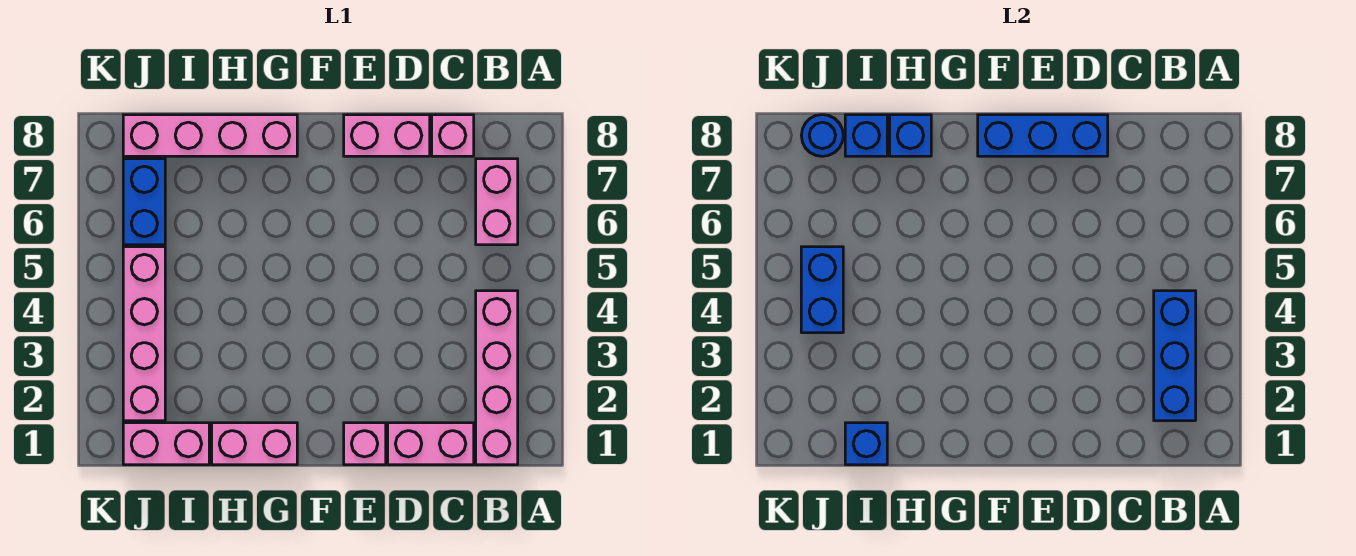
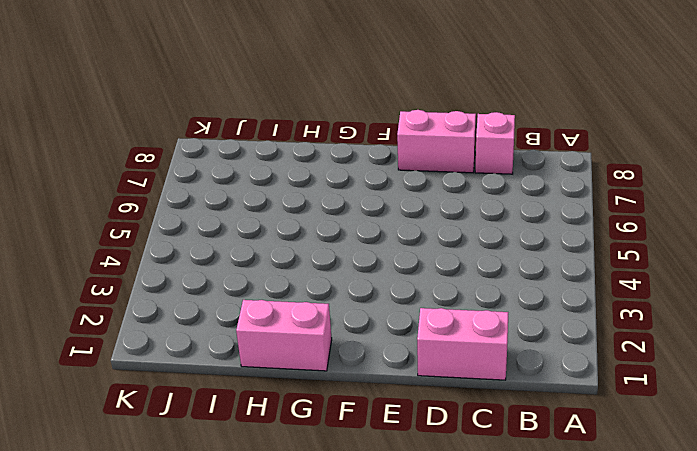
none -> pink brick B1:B4 level 1
none -> pink brick B6:B7 level 1
none -> pink brick E1 level 1

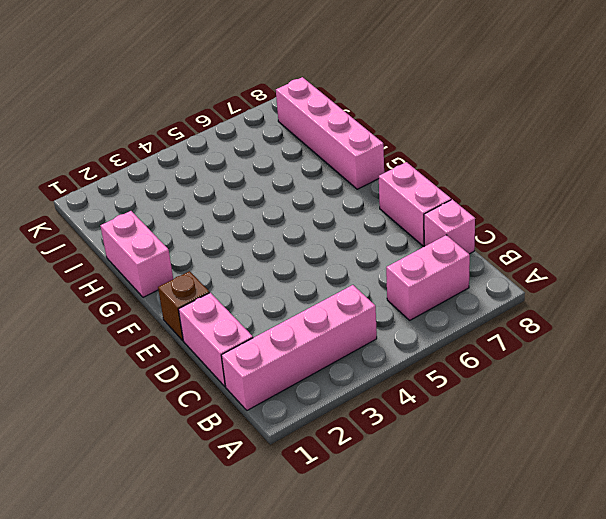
brown brick E1 level 1 -> pink brick E1 level 1
none -> pink brick I1:J1 level 1
none -> pink brick J2:J5 level 1
none -> blue brick J6:J7 level 1

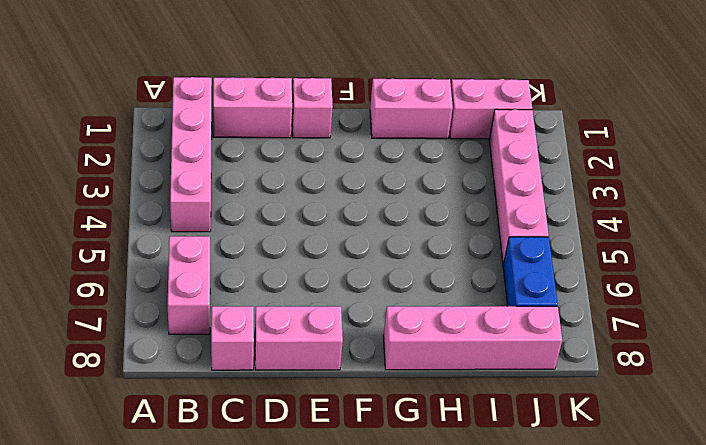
none -> blue brick B2:B4 level 2
none -> blue brick D8:F8 level 2
none -> blue brick H8 level 2

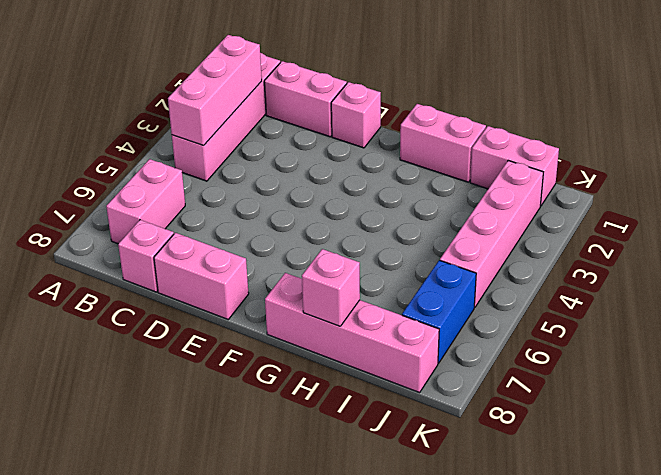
pink brick B2:B4 level 2 -> blue brick B2:B4 level 2
pink brick H8 level 2 -> blue brick H8 level 2
none -> blue brick D8:F8 level 2
none -> blue brick I1 level 2
none -> blue brick I8 level 2

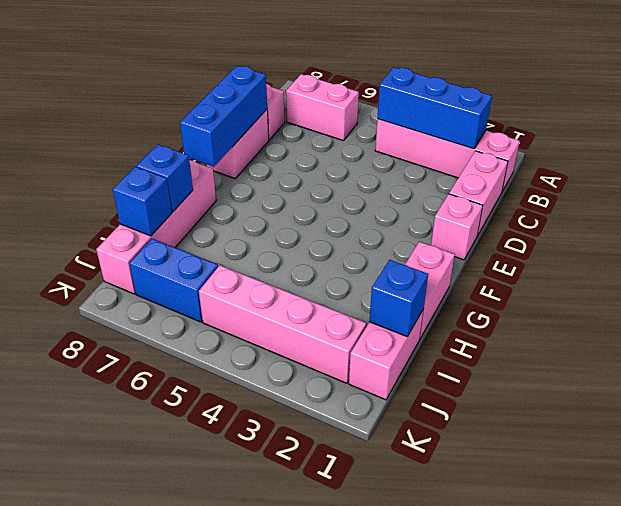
none -> blue brick J4:J5 level 2
none -> blue round brick J8 level 2

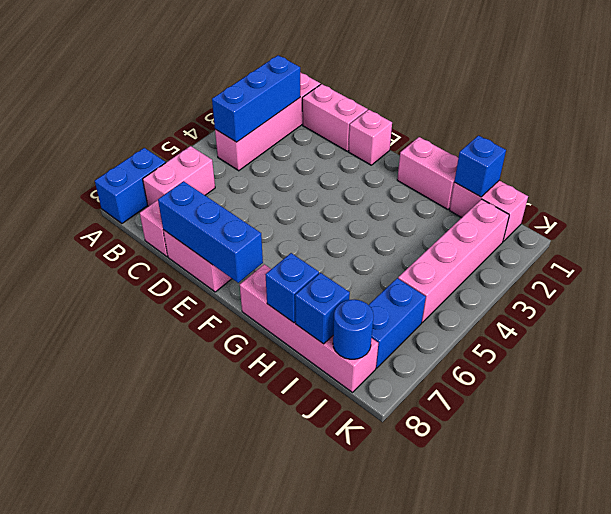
blue brick A7:A8 level 1 -> blue brick J4:J5 level 2

